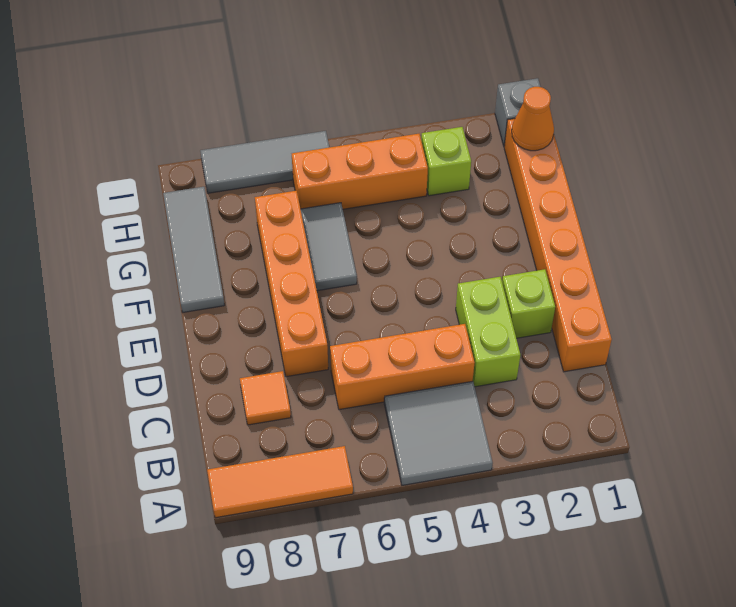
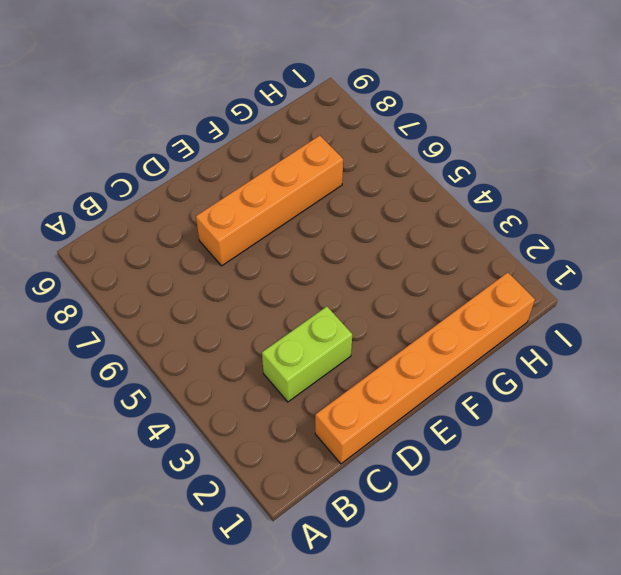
none -> grey tile A4:B5 level 1
none -> orange tile A7:A9 level 1
none -> orange brick C4:C6 level 1

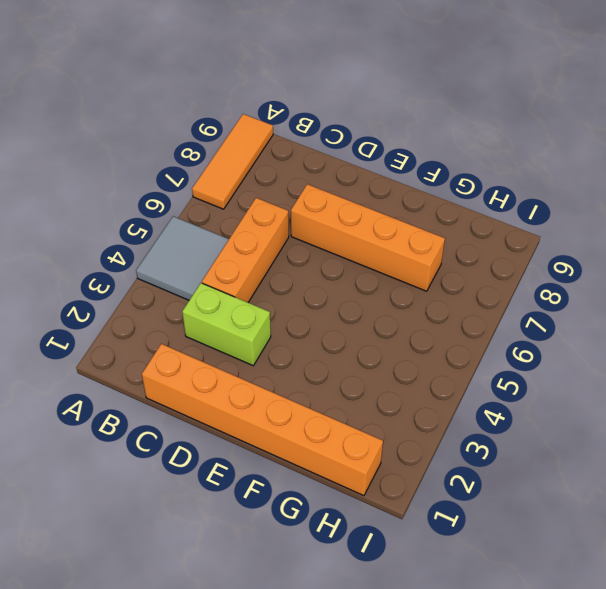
none -> orange tile C8 level 1
none -> lime brick D2 level 1
none -> grey tile F6:G6 level 1

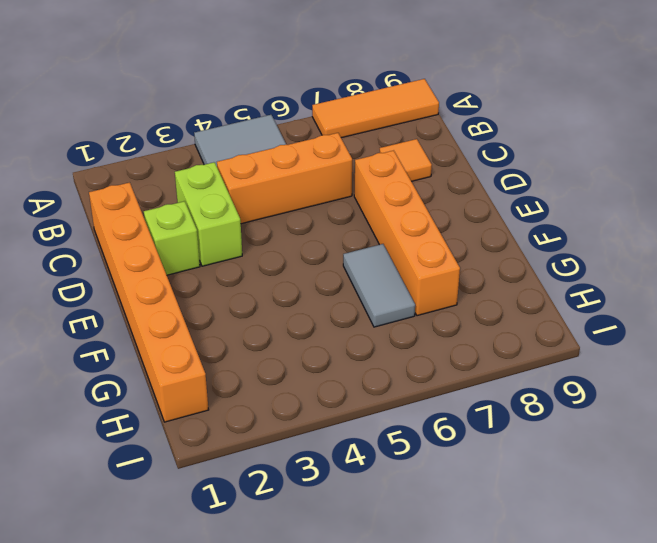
none -> grey tile F9:H9 level 1
none -> lime brick H3 level 1
none -> orange brick H4:H6 level 1

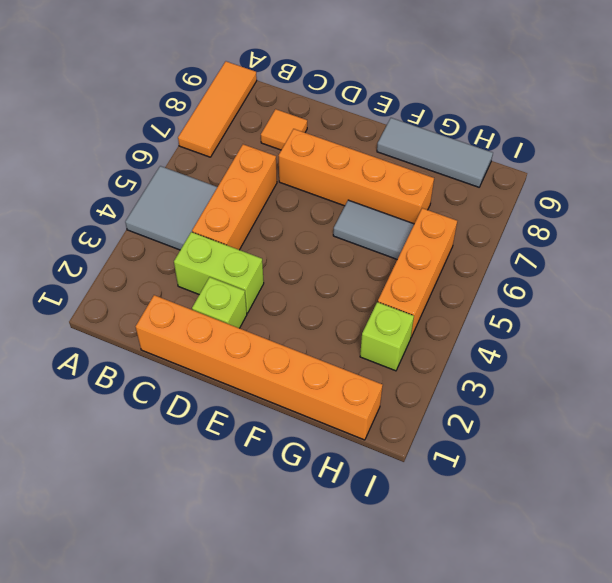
none -> grey brick I1 level 1
none -> grey tile I6:I8 level 1
none -> orange cone H1 level 2

